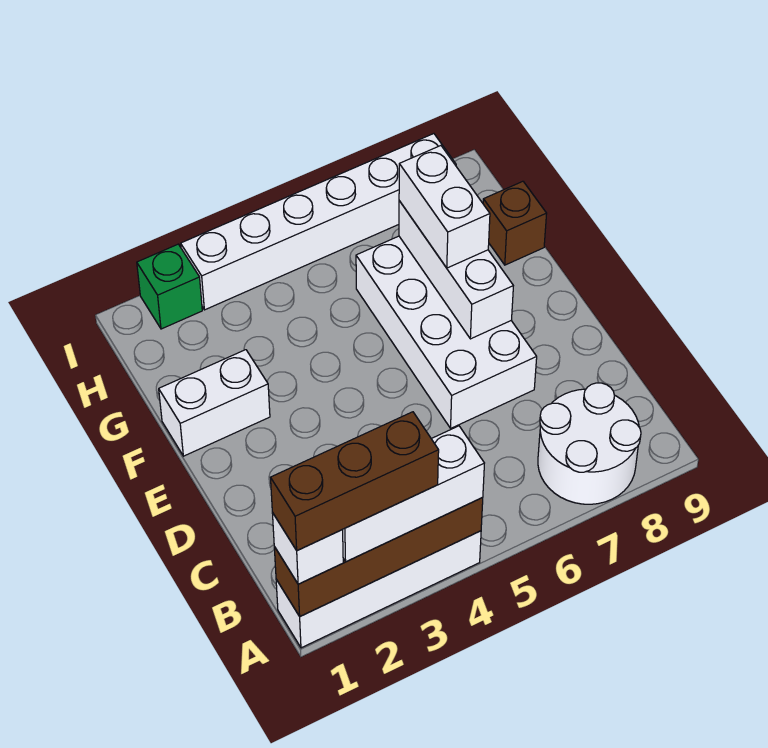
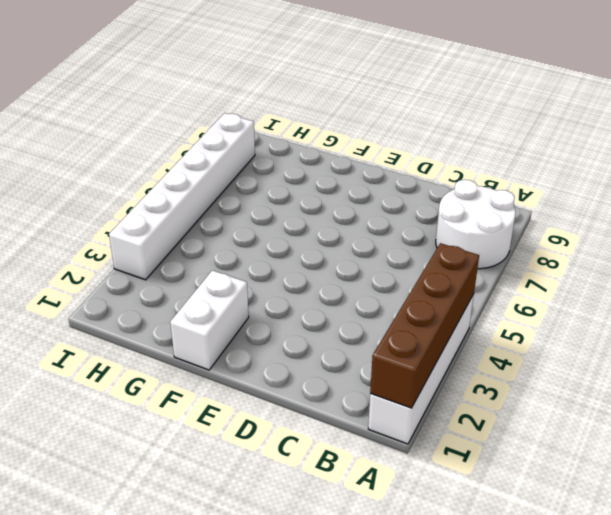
none -> white brick D6:G7 level 1
none -> brown brick G9 level 1
none -> green brick I2 level 1

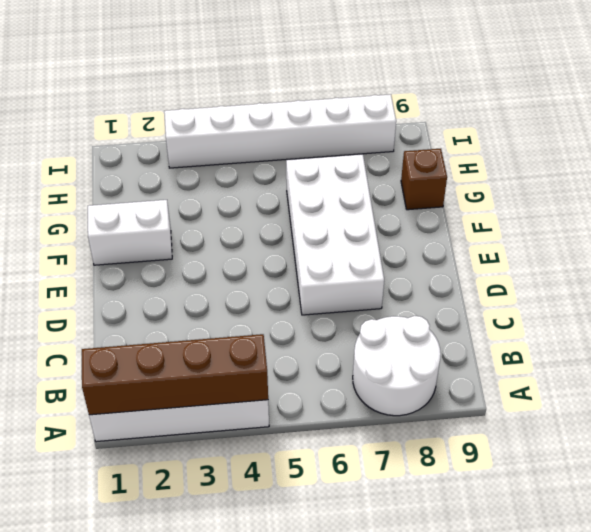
none -> green brick I2 level 1
none -> white brick E7:G7 level 2
none -> white brick A1 level 3

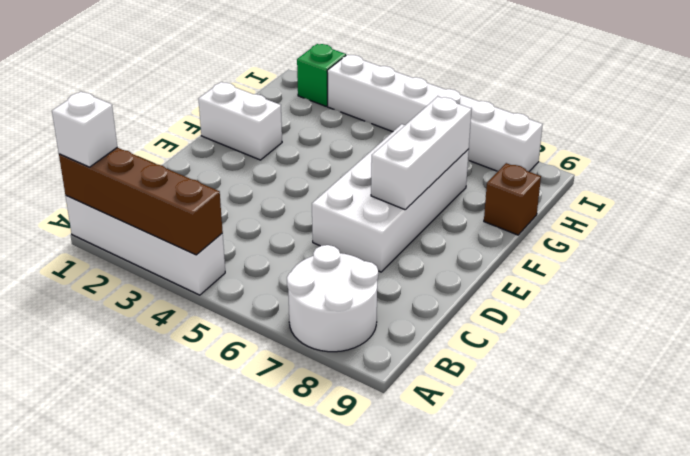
none -> white brick A2:A4 level 3
none -> white brick F7:G7 level 3
none -> brown brick A1:A3 level 4

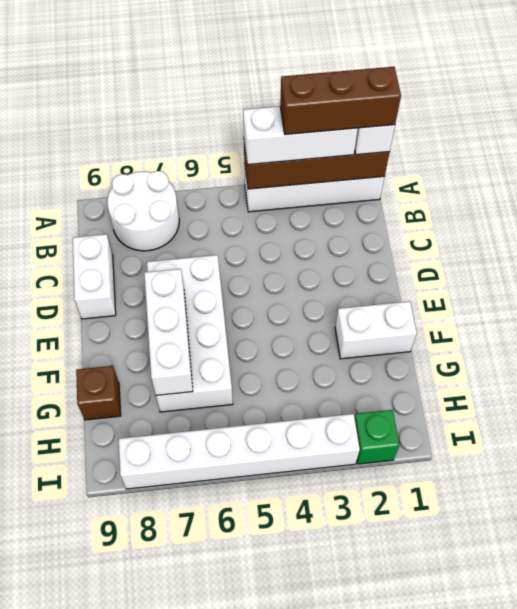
white brick C9:D9 level 1 -> white brick F7:G7 level 3

